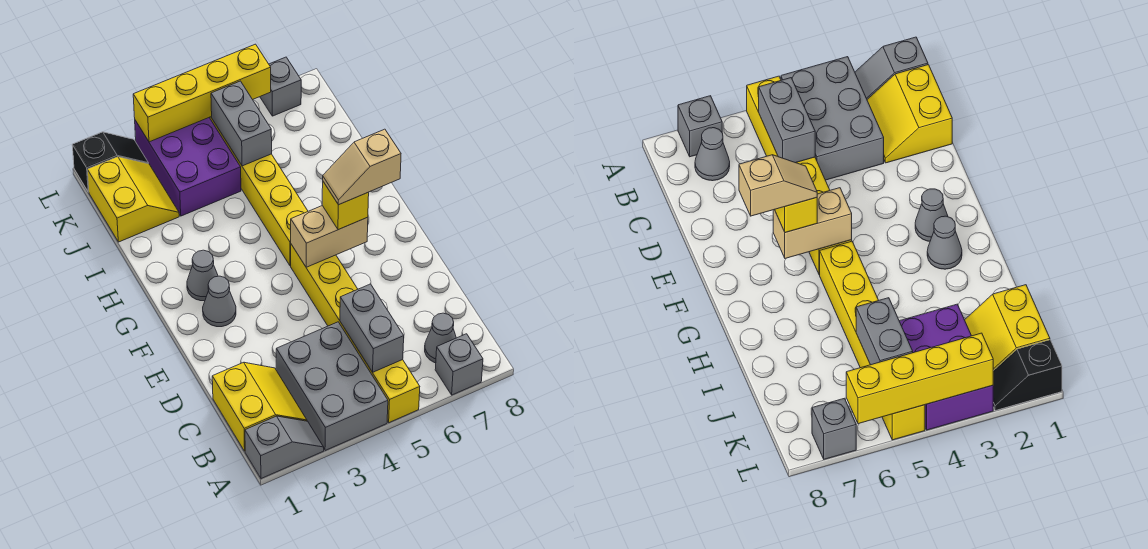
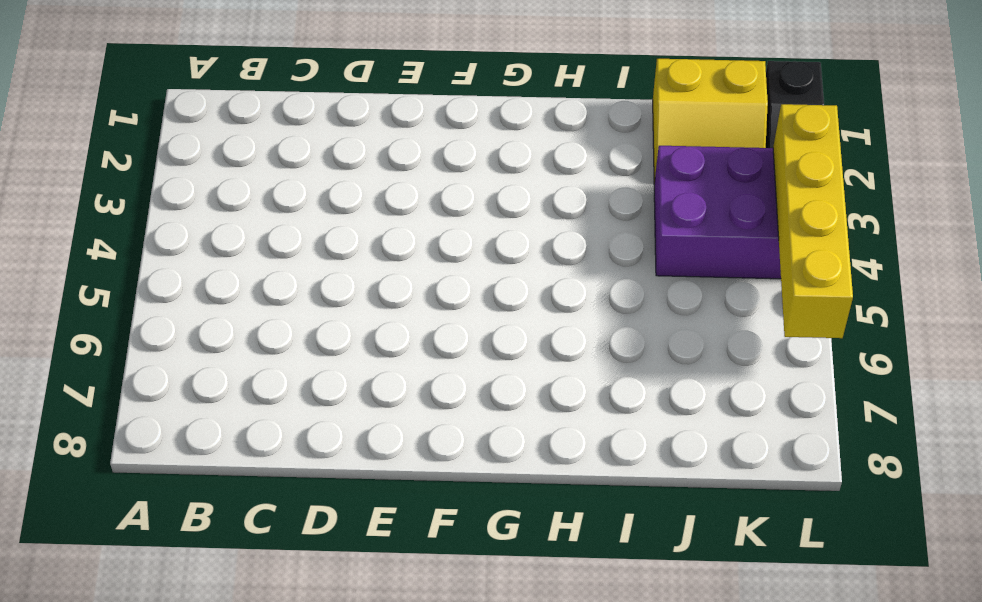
none -> grey slope A1:A2 level 1 top 1
none -> grey brick A3:C4 level 1
none -> yellow brick A5:F5 level 1

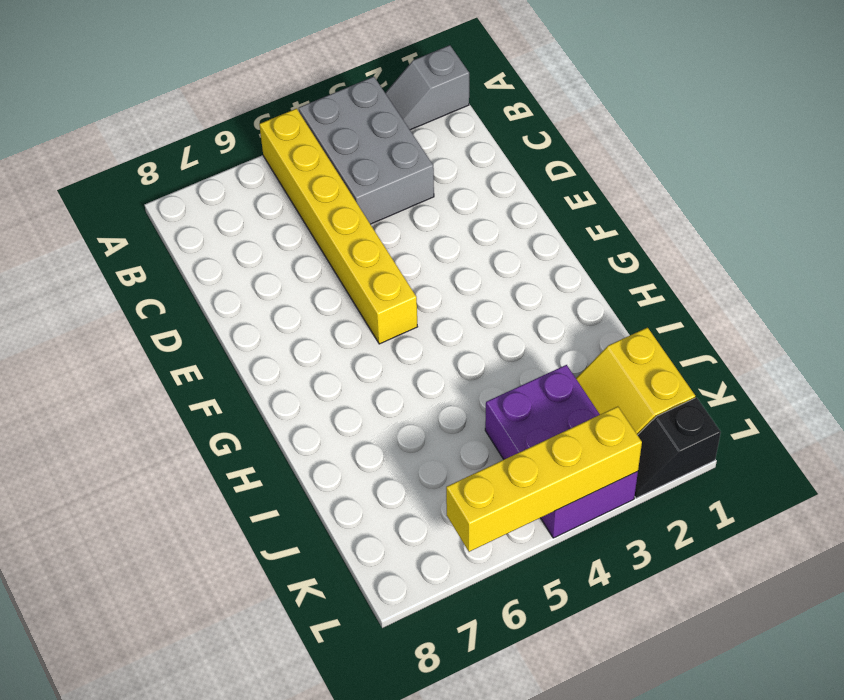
none -> grey brick A7 level 1
none -> yellow slope B1:C2 level 1 top 1
none -> grey cone B7 level 1

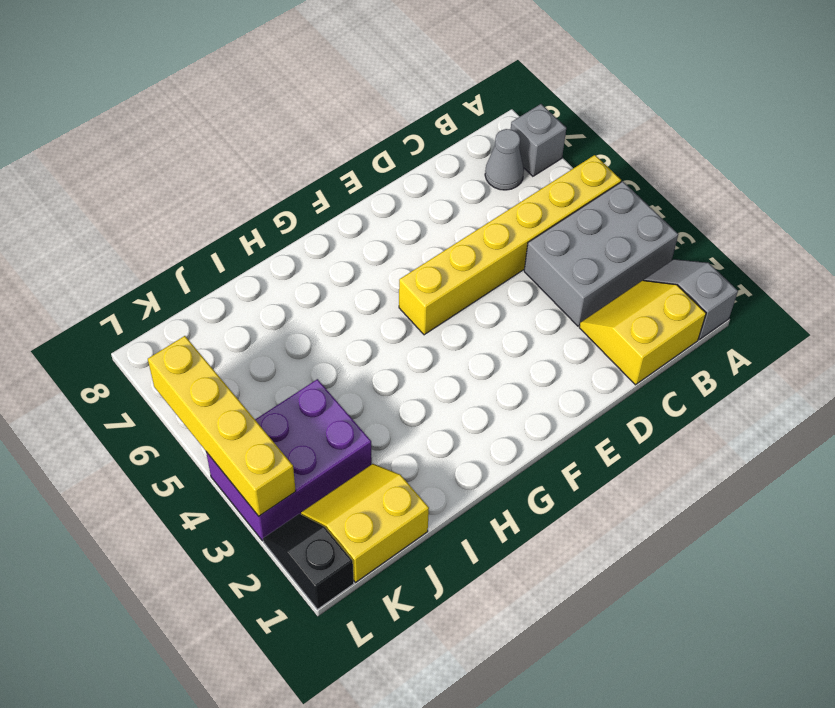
none -> grey cone F2 level 1
none -> grey cone G2 level 1
none -> yellow brick G5:L5 level 1

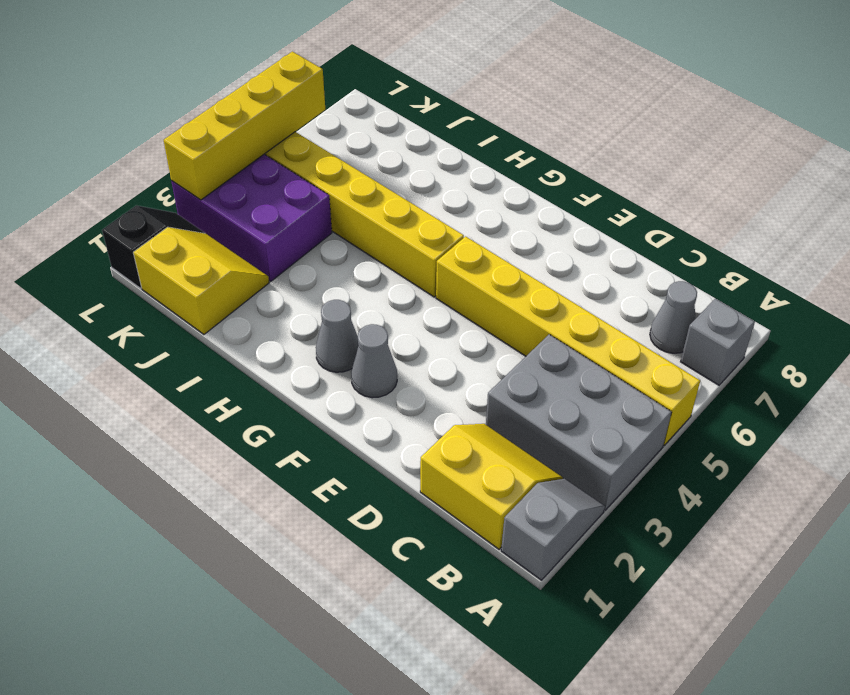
none -> grey brick L7 level 1
none -> grey brick B5:C5 level 2
none -> tan brick F5:F6 level 2

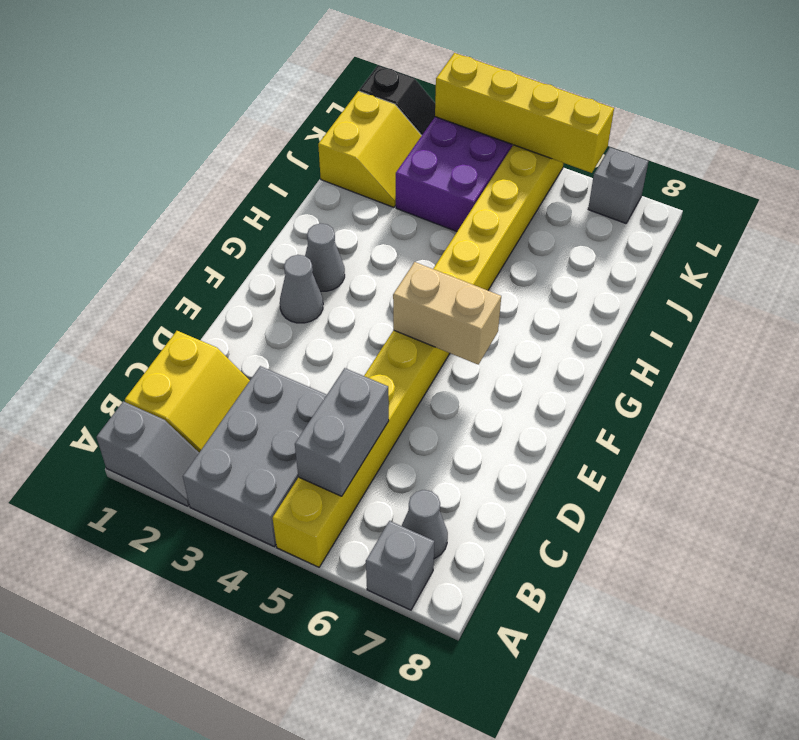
none -> grey brick J5:K5 level 2
none -> yellow brick F6 level 3
none -> tan slope F6:F7 level 4 top 7

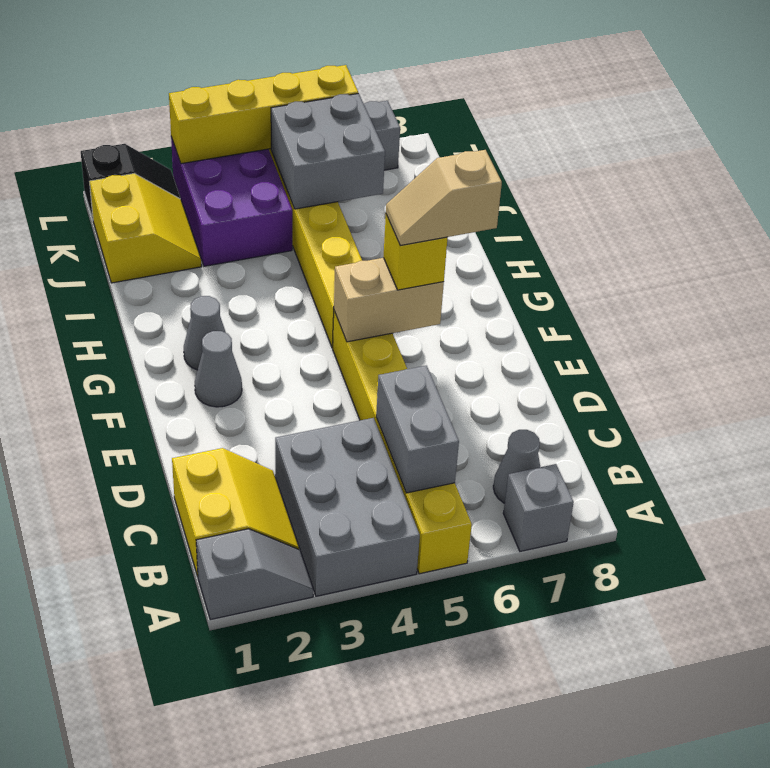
grey brick J5:K6 level 2 -> grey brick J5:K5 level 2

